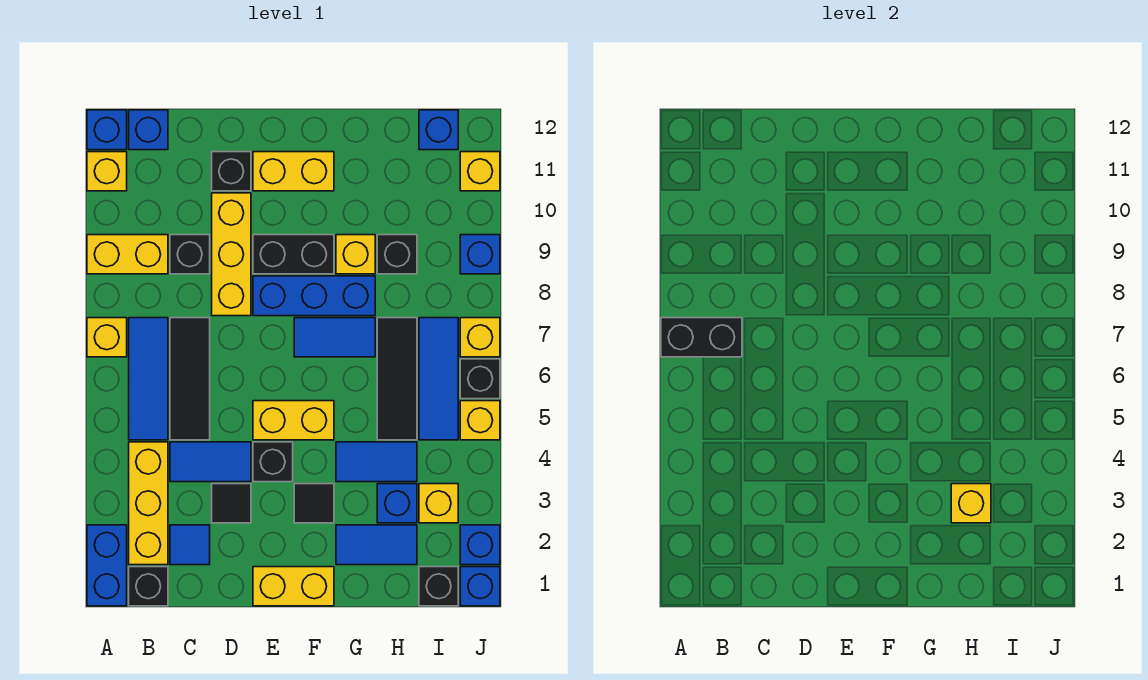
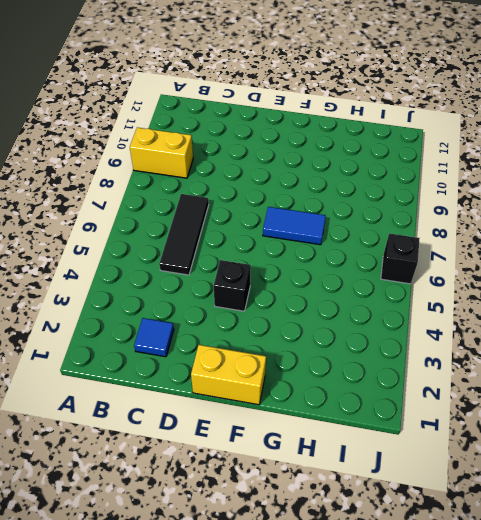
none -> blue brick A1:A2 level 1
none -> yellow brick A7 level 1
none -> yellow brick A11 level 1
none -> blue brick A12 level 1

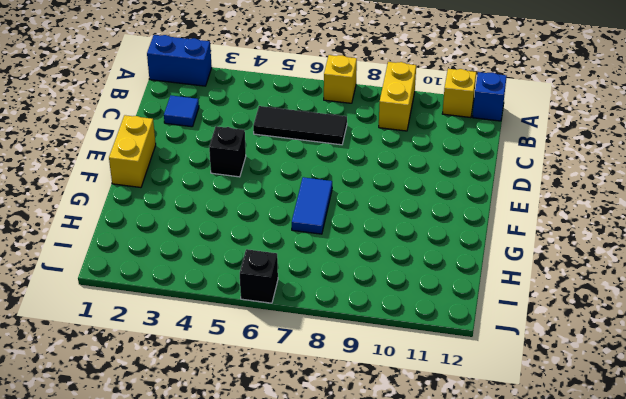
none -> black brick B1 level 1
none -> yellow brick B2:B4 level 1
none -> blue tile B5:B7 level 1
none -> blue brick B12 level 1

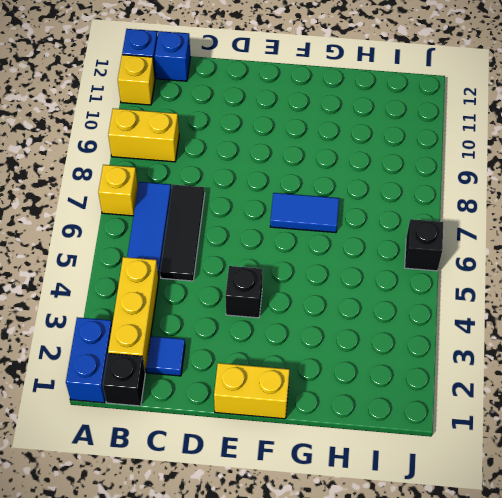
none -> blue tile C4:D4 level 1
none -> black brick C9 level 1
none -> black tile D3 level 1
none -> yellow brick D8:D10 level 1

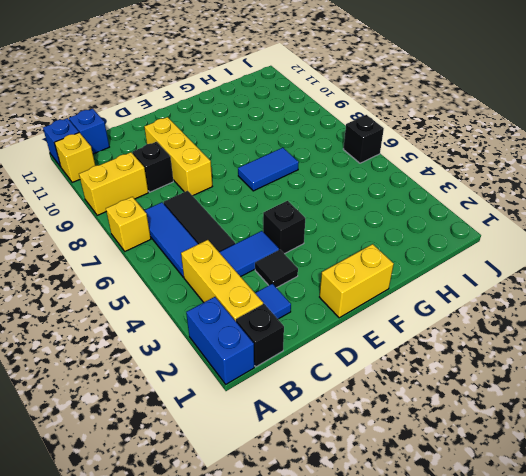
none -> black brick D11 level 1
none -> yellow brick E5:F5 level 1
none -> blue brick E8:G8 level 1
none -> black brick E9:F9 level 1

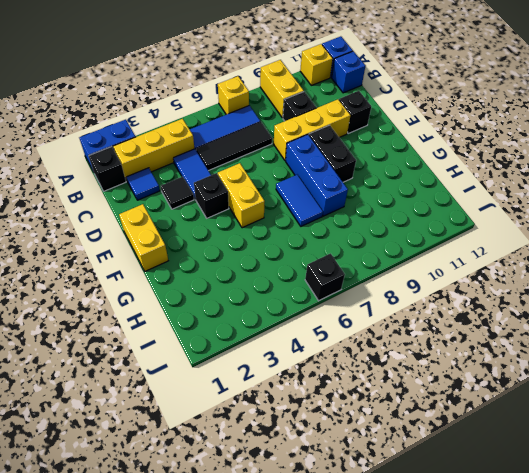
none -> yellow brick E11:F11 level 1
none -> black tile F3 level 1
none -> blue tile G2:H2 level 1
none -> blue tile G4:H4 level 1

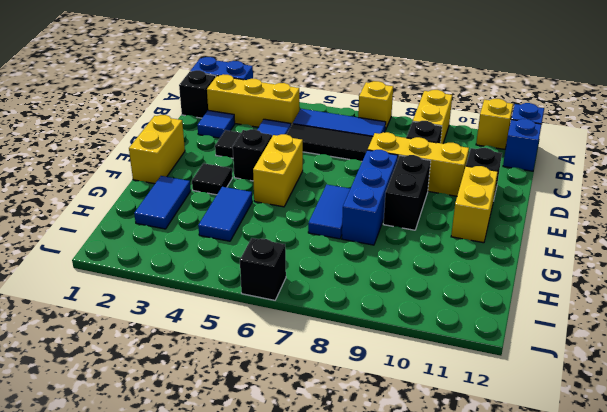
none -> yellow brick G9 level 1
none -> blue brick H3 level 1
none -> black tile H5:H7 level 1
none -> black brick H9 level 1

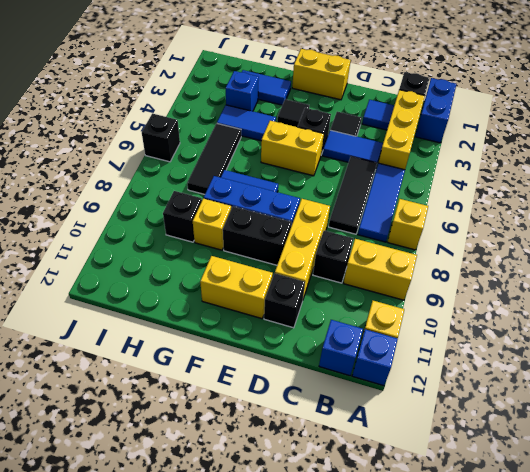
none -> black brick I1 level 1
none -> yellow brick I3 level 1
none -> blue tile I5:I7 level 1
none -> blue brick I12 level 1

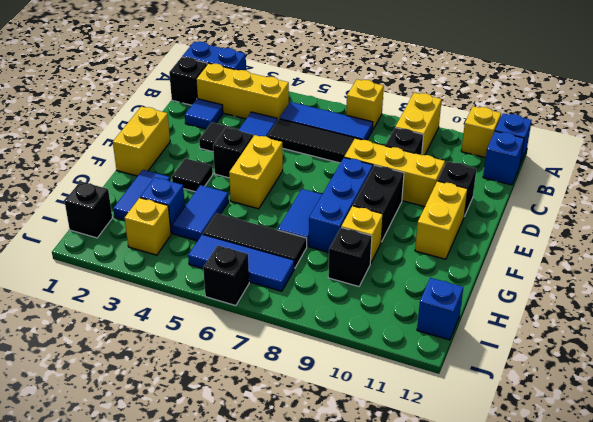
none -> blue brick J1 level 1
none -> blue brick J2 level 1
none -> yellow brick J5 level 1
none -> yellow brick J7 level 1

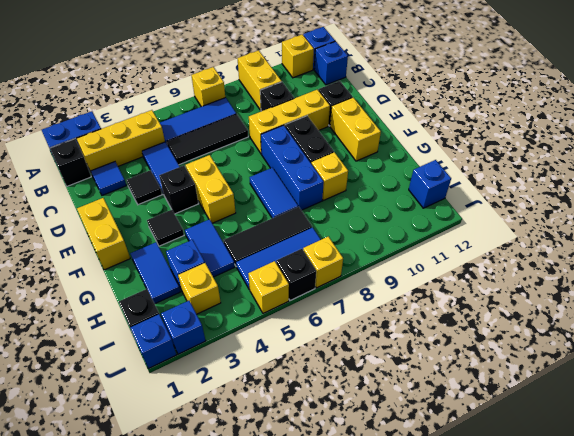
none -> black brick H9 level 1
none -> blue brick J9 level 1
none -> yellow brick J11 level 1
none -> black brick A7:B7 level 2

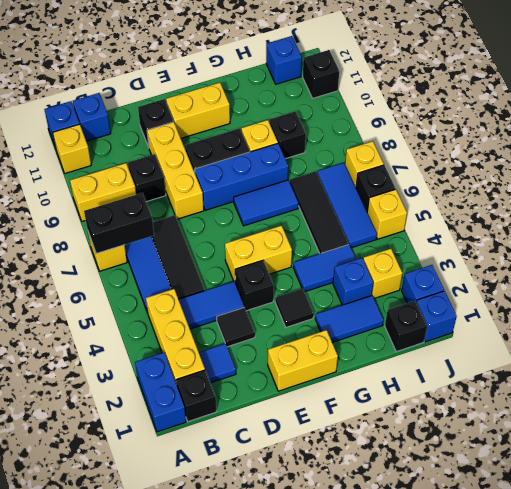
black brick J11 level 1 -> yellow brick J11 level 1
none -> blue brick J9 level 1
none -> yellow brick H3 level 2

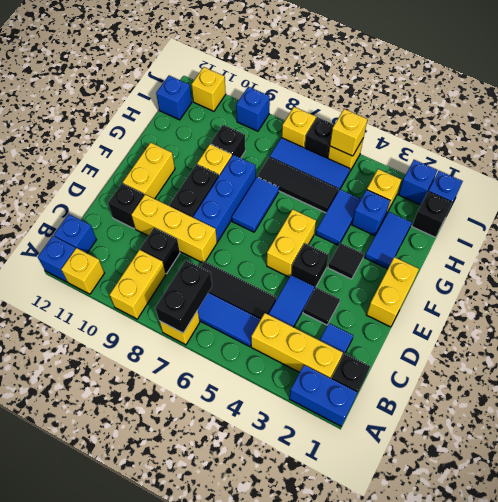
yellow brick J5 level 2 -> yellow brick H3 level 2

